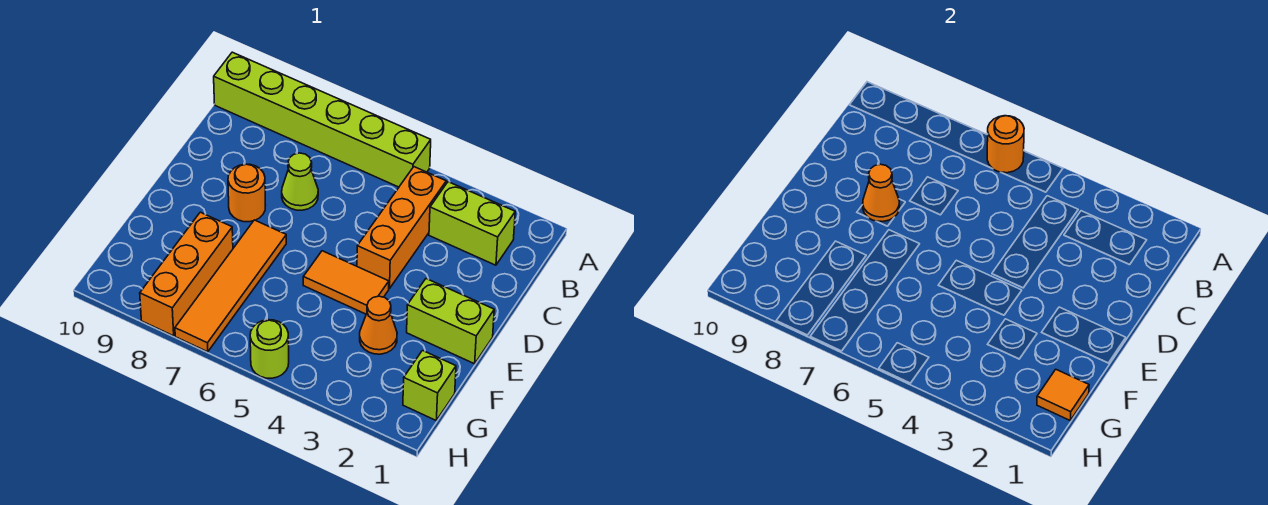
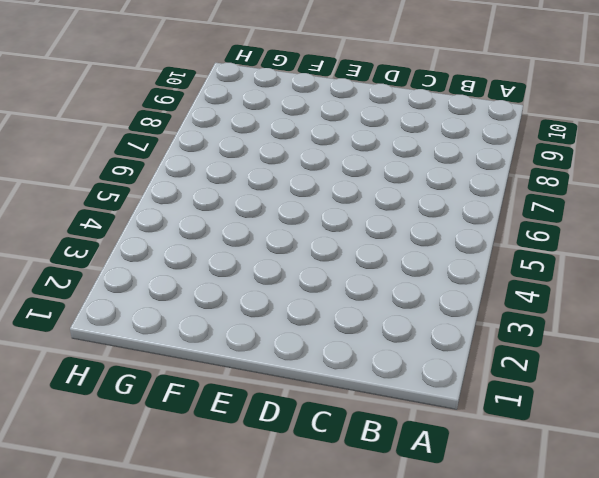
none -> lime brick A5:A10 level 1
none -> lime brick B2:B3 level 1
none -> orange brick B4:D4 level 1

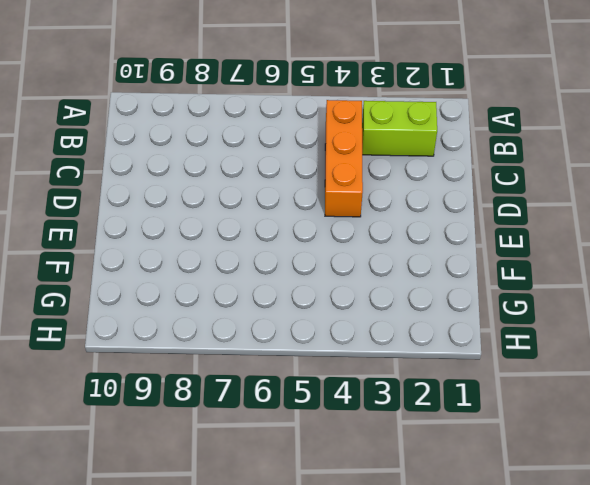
none -> lime brick A5:A10 level 1
none -> lime cone C7 level 1
none -> orange round brick D8 level 1

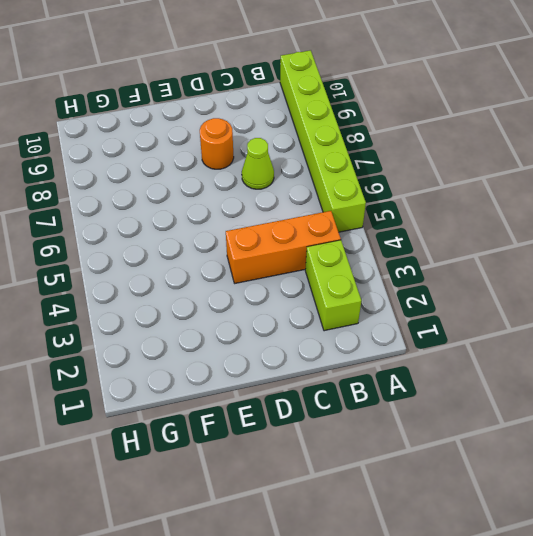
none -> lime brick E1:E2 level 1
none -> orange tile E4:E5 level 1
none -> orange tile E7:H7 level 1

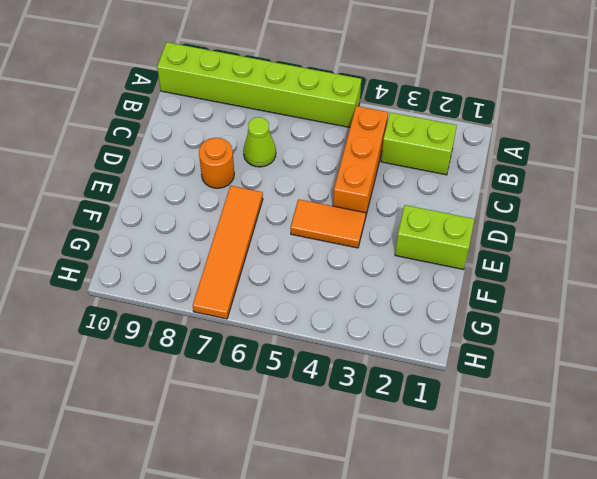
none -> orange cone F3 level 1
none -> orange brick F8:H8 level 1
none -> lime brick G1 level 1

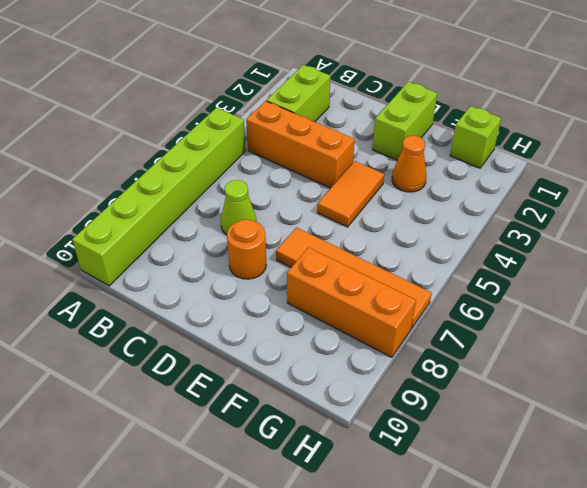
none -> lime round brick H5 level 1
none -> orange round brick A6 level 2
none -> orange cone D8 level 2

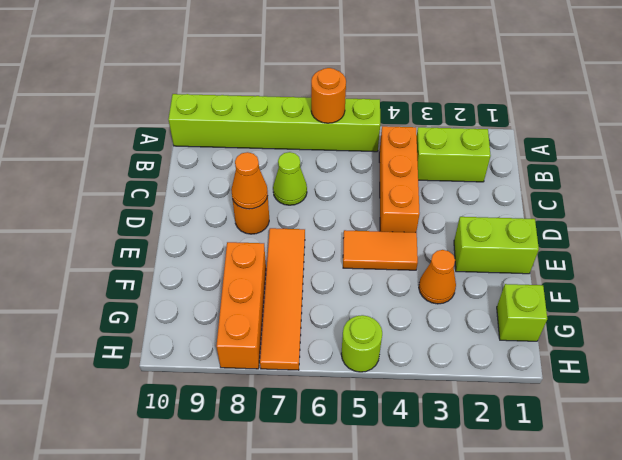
none -> orange tile G1 level 2

